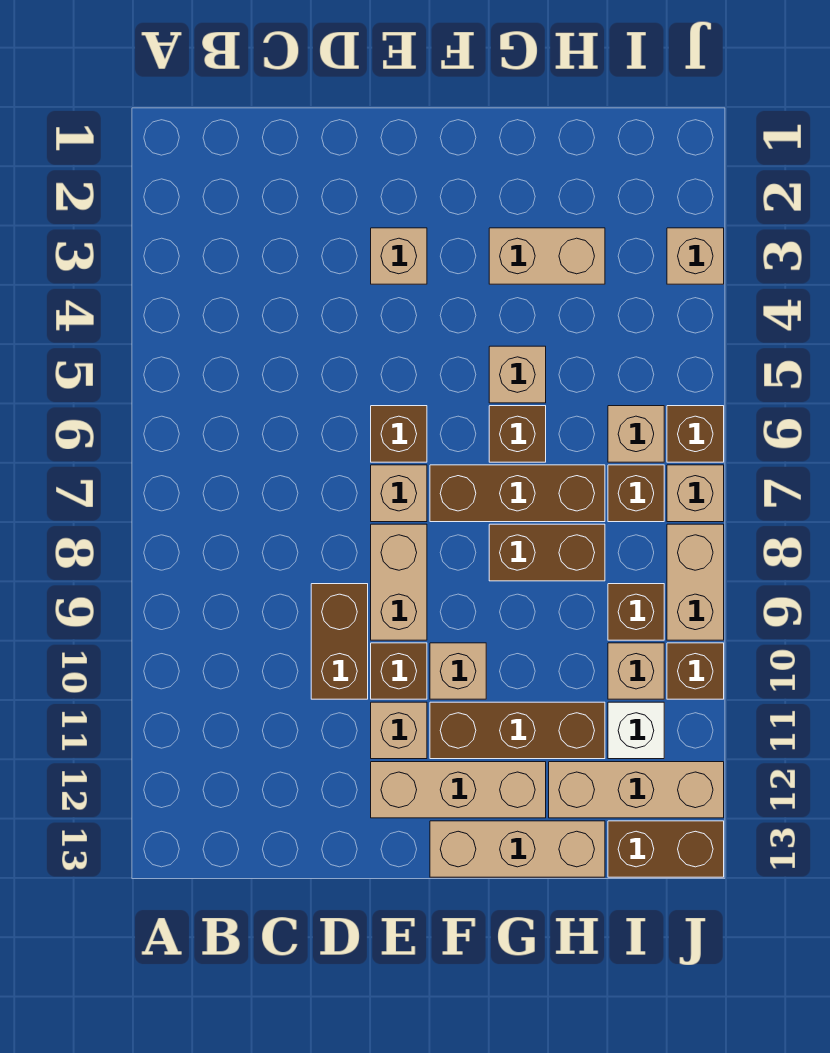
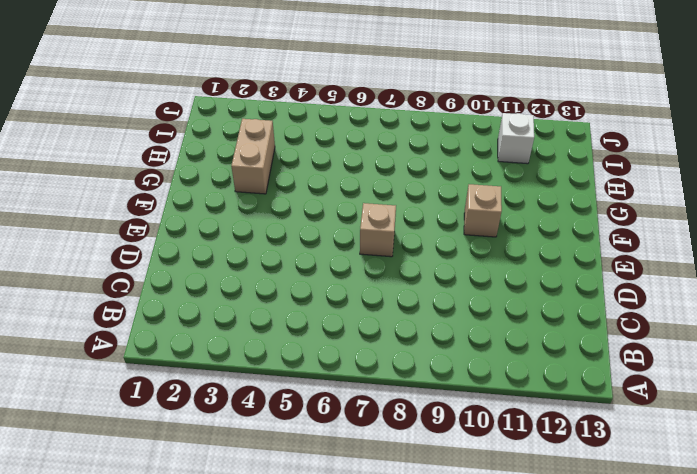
none -> brown brick D9:D10 level 1
none -> tan brick E3 level 1
none -> brown brick E6 level 1

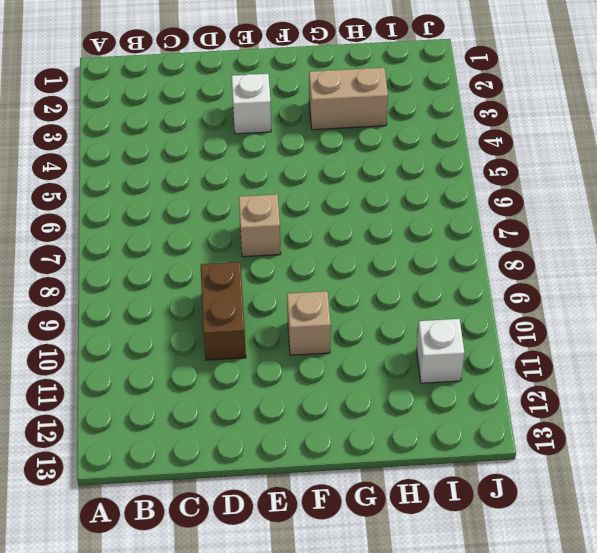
white brick E3 level 1 -> tan brick E3 level 1
none -> brown brick E6 level 1
none -> tan brick E8:E9 level 1
none -> brown brick E10 level 1

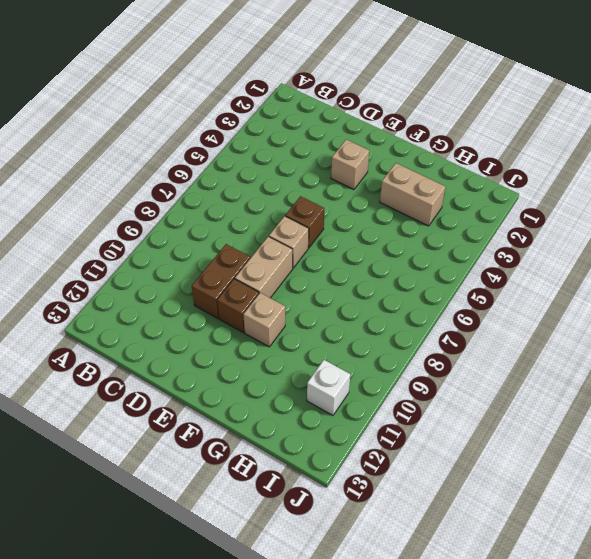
none -> tan brick E11 level 1
none -> tan brick E12:G12 level 1
none -> brown brick F7:H7 level 1

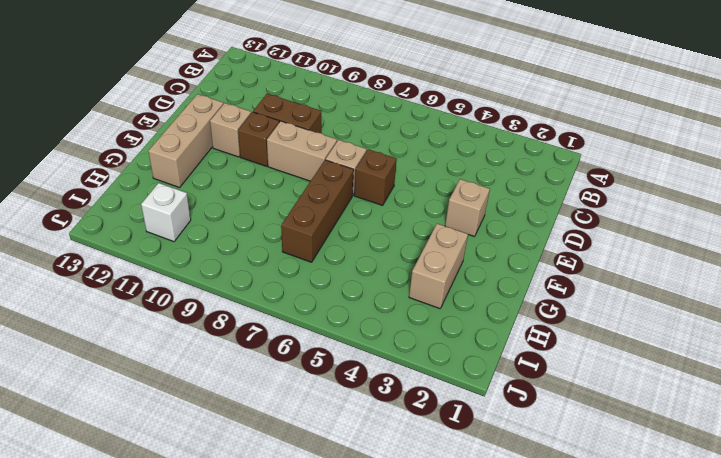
none -> tan brick F10 level 1
none -> brown brick F11:H11 level 1
none -> tan brick F13:H13 level 1

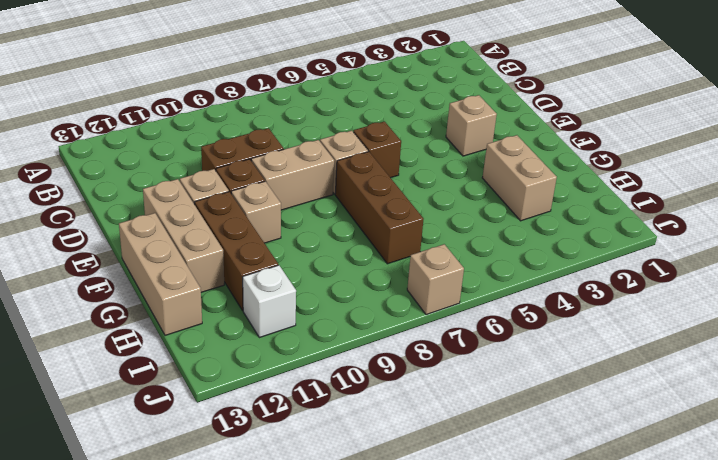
none -> tan brick G5 level 1
none -> brown brick G6 level 1
none -> brown brick G8:H8 level 1

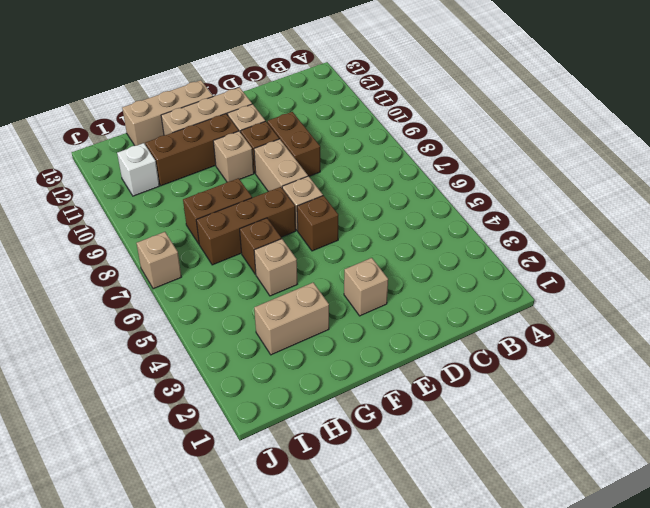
none -> tan brick H12:J12 level 1
none -> tan brick I6 level 1
none -> brown brick I7 level 1

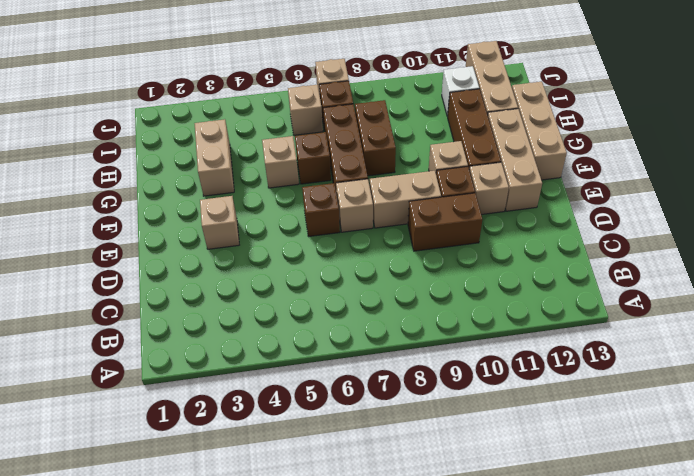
none -> brown brick I9 level 1
none -> tan brick I10 level 1
none -> brown brick I13:J13 level 1

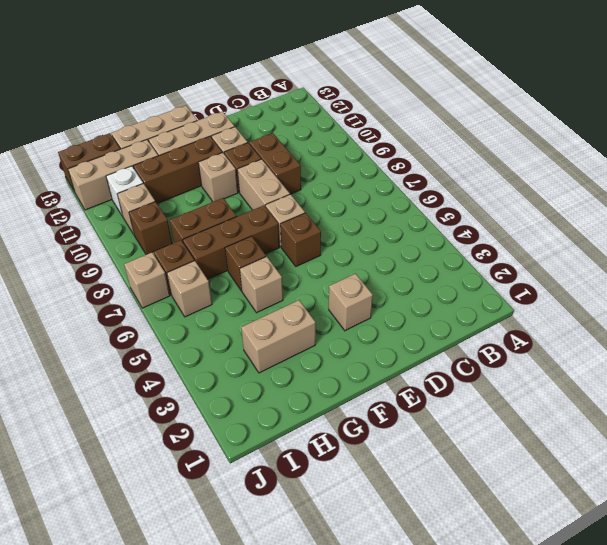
none -> tan brick J3 level 1
none -> brown brick J6 level 1
none -> tan brick J8:J9 level 1

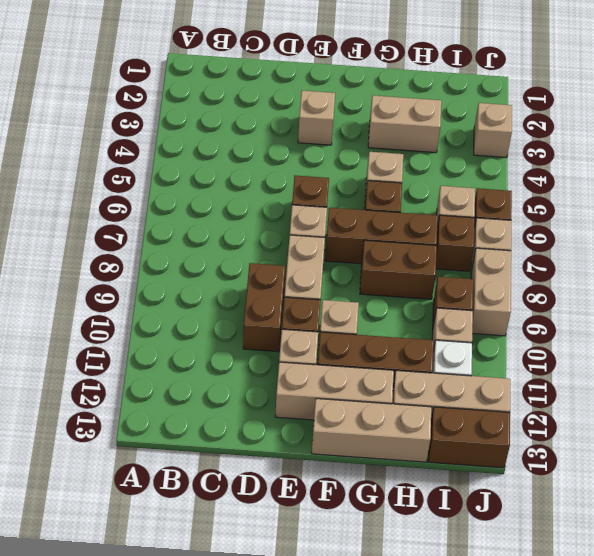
none -> brown brick J10 level 1

